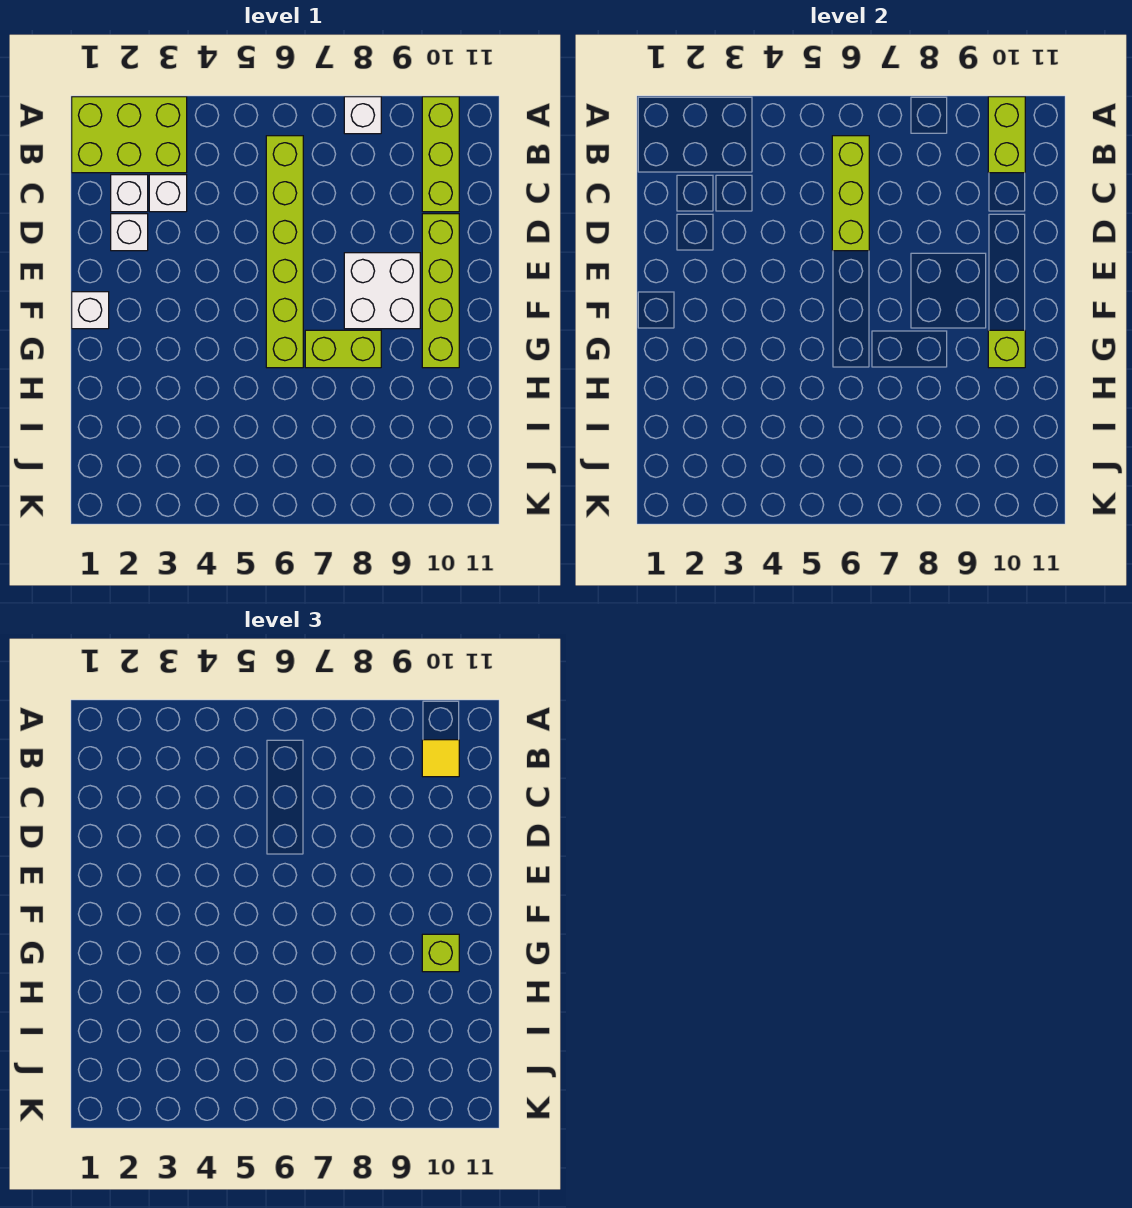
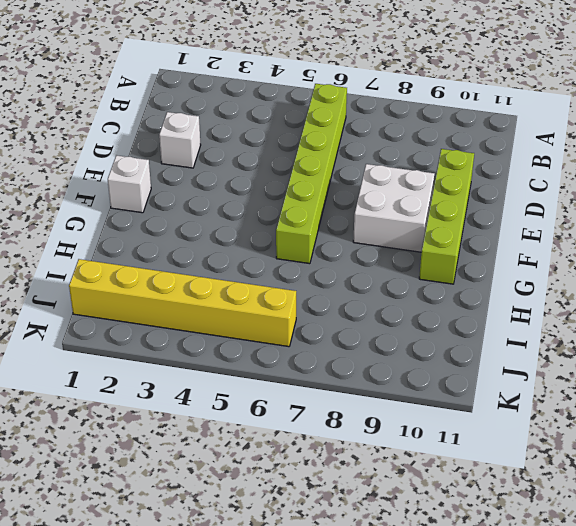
yellow brick J1:J6 level 1 -> none
none -> lime brick A1:B3 level 1
none -> white brick A8 level 1
none -> lime brick A10:C10 level 1

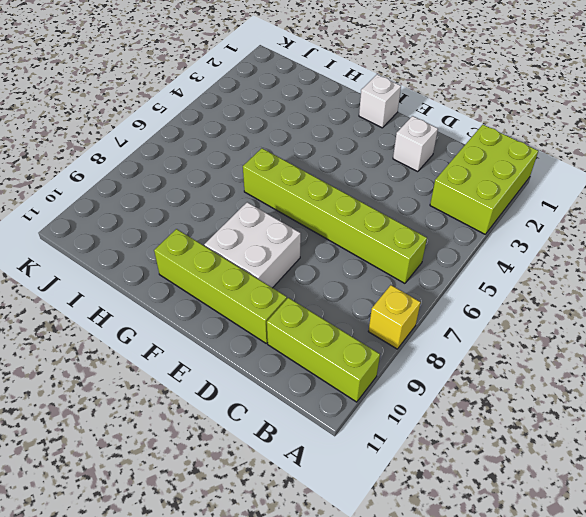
yellow brick A8 level 1 -> white brick A8 level 1
none -> white brick C2 level 1
none -> white brick C3 level 1
none -> lime brick G7:G8 level 1

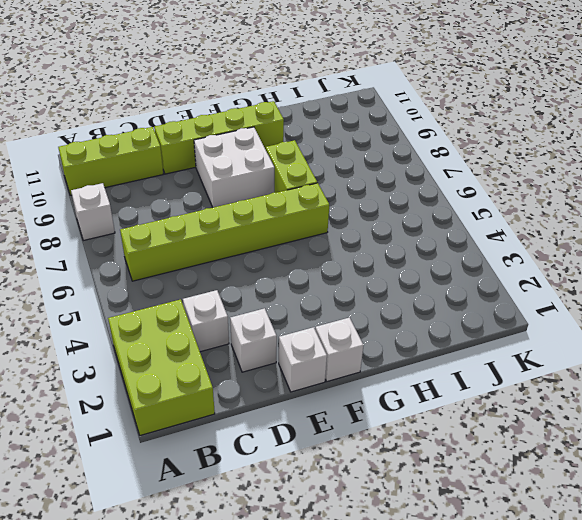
white brick E1 level 1 -> white brick C2 level 1
none -> lime brick A10:B10 level 2
none -> lime brick B6:D6 level 2
none -> lime brick G10 level 2

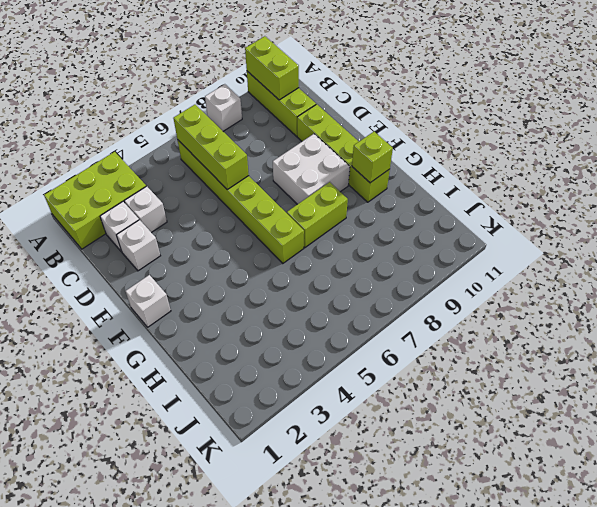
none -> yellow tile B10 level 3
none -> lime brick G10 level 3

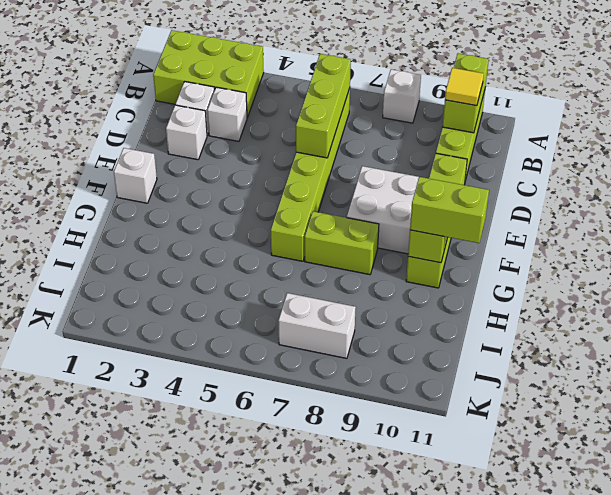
lime brick G10:G11 level 3 -> lime brick G10 level 3
white brick J7:J8 level 1 -> none

